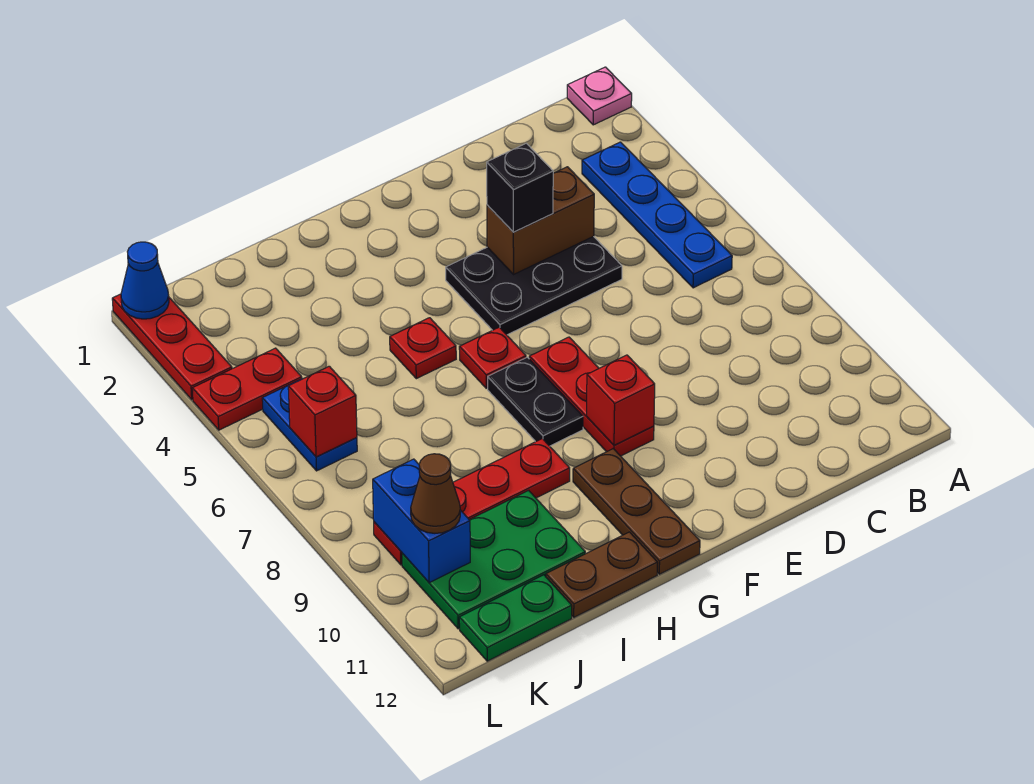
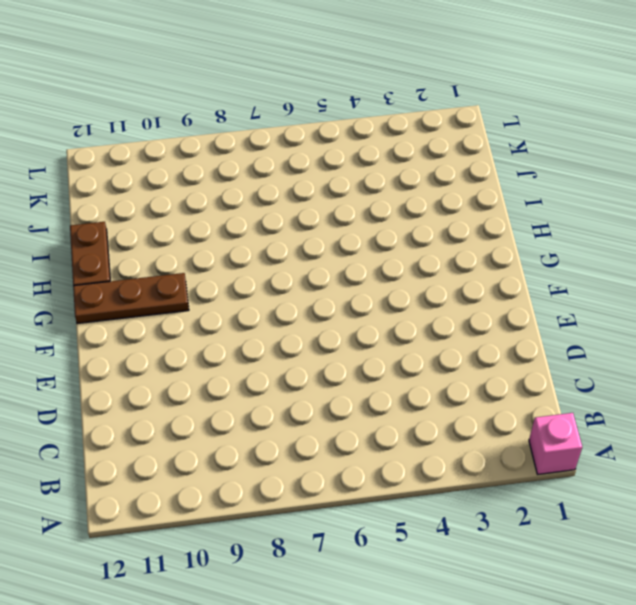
pink brick A1 level 1 -> pink plate A1 level 1
none -> blue plate B3:B6 level 1
none -> black plate D4:F5 level 1
none -> red plate F7:F9 level 1

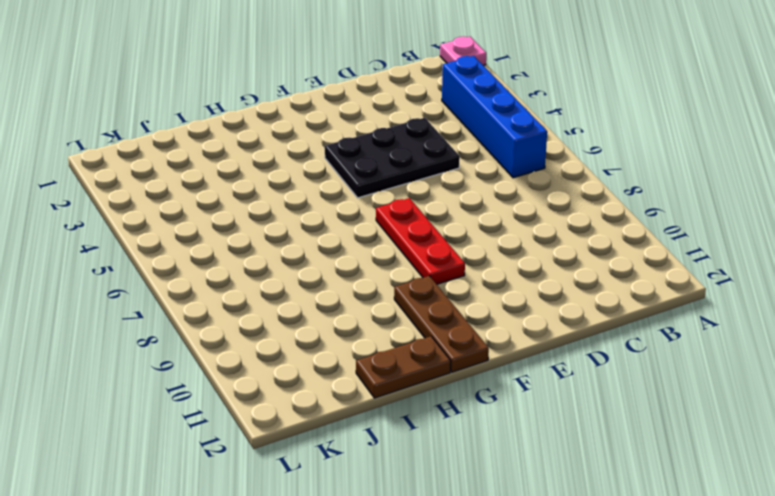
blue brick B3:B6 level 1 -> blue plate B3:B6 level 1
none -> red plate G6 level 1
none -> black plate G7:G8 level 1
none -> red plate H5 level 1

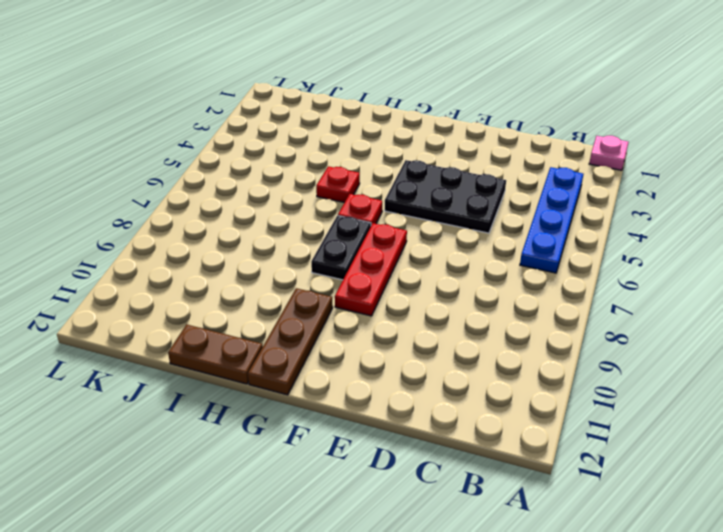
none -> red plate H9:K9 level 1
none -> green plate I10:K11 level 1
none -> green plate J12:K12 level 1

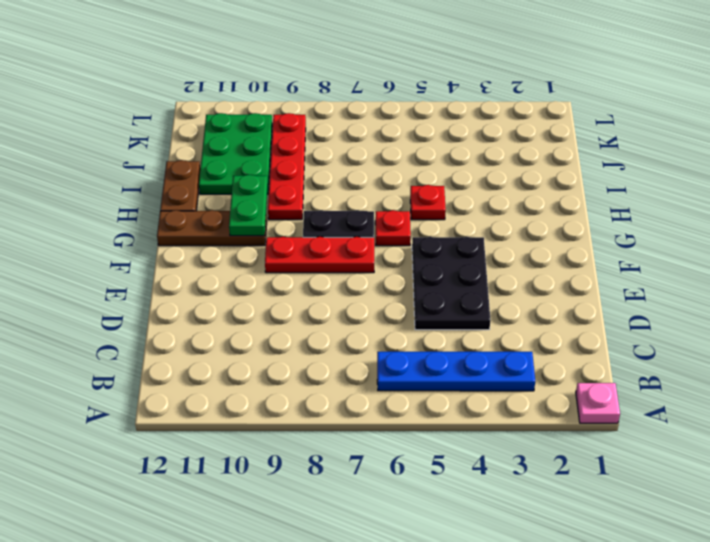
green plate G10:H10 level 2 -> green plate J12:K12 level 1
none -> red plate K4:L4 level 1
none -> blue plate K5:K6 level 1
none -> red plate L1:L3 level 1

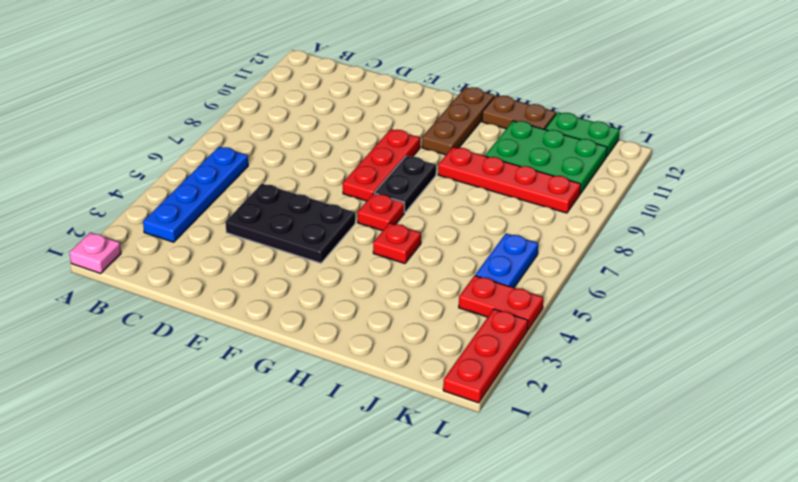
none -> brown brick D4:E4 level 2
none -> red brick F9 level 2
none -> red brick K6 level 2

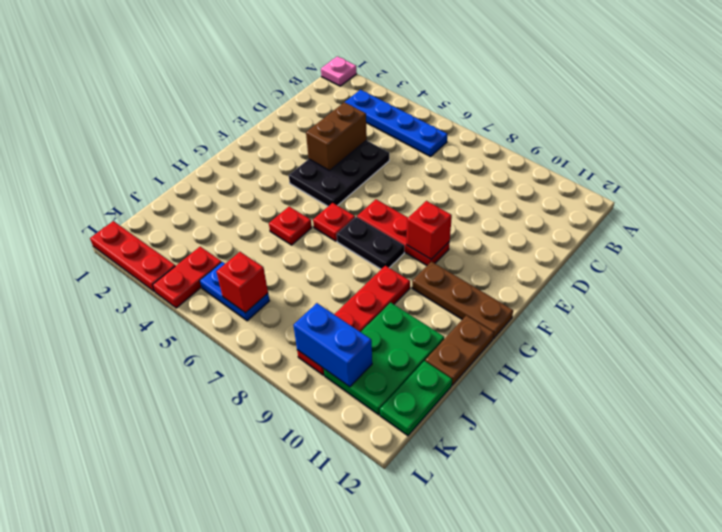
none -> blue cone L1 level 2
none -> black brick E4 level 3
none -> brown cone K10 level 3

